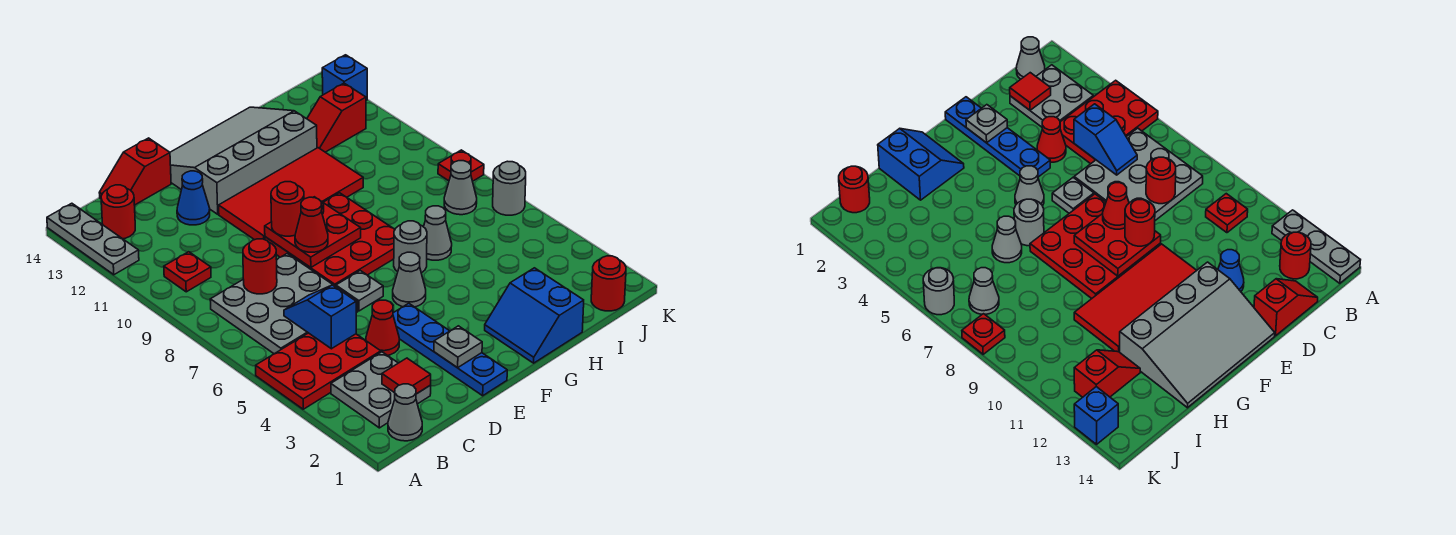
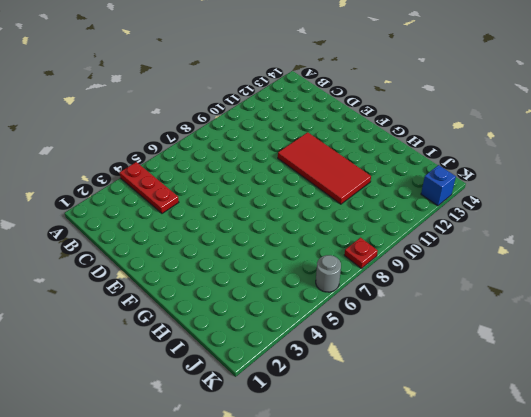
red plate A4:C4 level 1 -> red plate A4:C5 level 1
none -> grey plate A12:A14 level 1
none -> grey cone B1 level 1
none -> grey plate B2:C3 level 1
none -> grey plate B6:D8 level 1

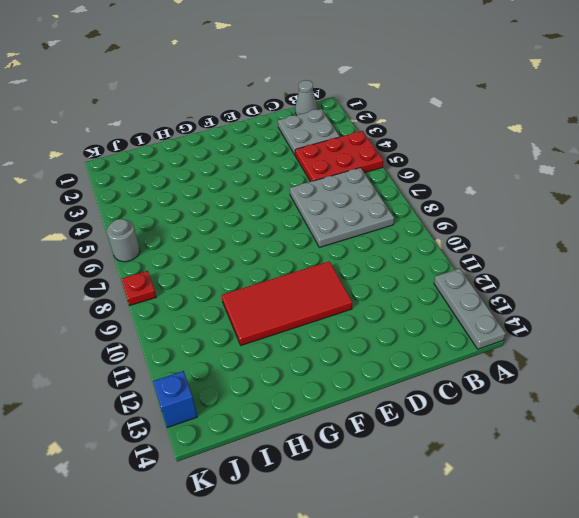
none -> red plate B10 level 1
none -> red round brick B13 level 1
none -> red slope C14:D14 level 1 top D
none -> red cone D4 level 1

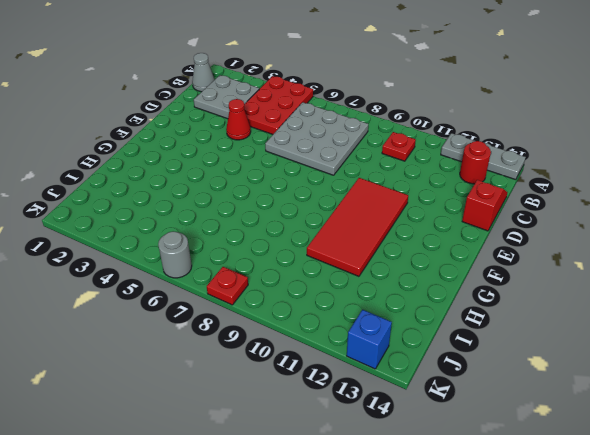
none -> blue cone D12 level 1
none -> blue plate E1:E4 level 1
none -> grey plate E6 level 1
none -> red plate E7:G9 level 1

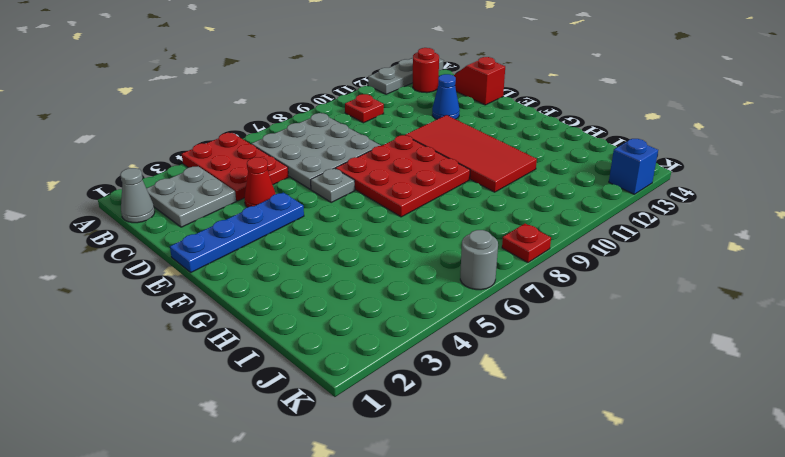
none -> grey slope E12:H14 level 1 top 12
none -> grey cone F5 level 1
none -> blue slope G1:H2 level 1 top H
none -> grey round brick G6 level 1

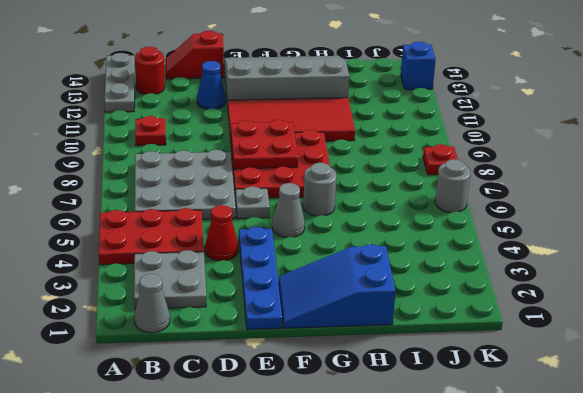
blue slope F1:H2 level 1 top H -> blue slope G1:H2 level 1 top H
none -> grey cone H6 level 1
none -> red slope I12:J12 level 1 top J
none -> red round brick J1 level 1
none -> grey cone J7 level 1

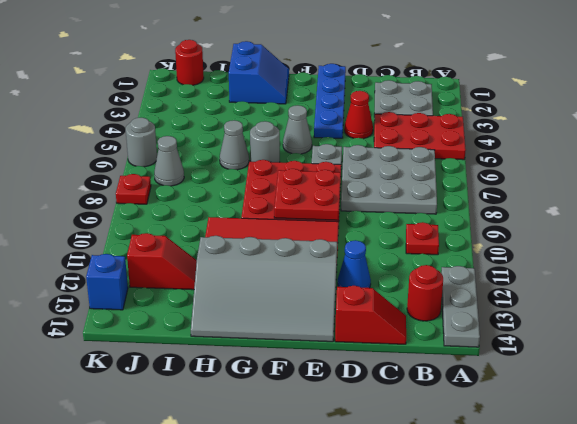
none -> grey cone B1 level 1
none -> red tile C2 level 2
none -> blue slope C5:C6 level 2 top 5
none -> red round brick C8 level 2

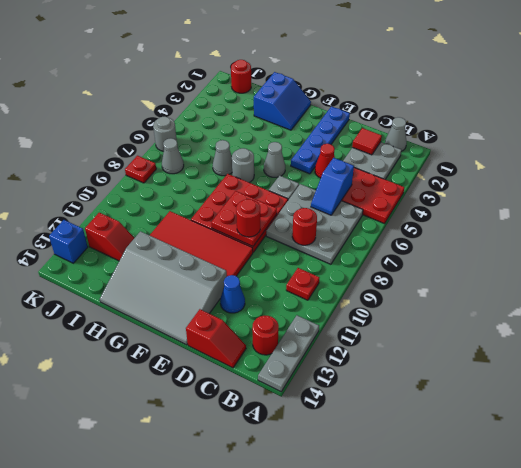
none -> grey plate E2 level 2
none -> red cone E8 level 3

